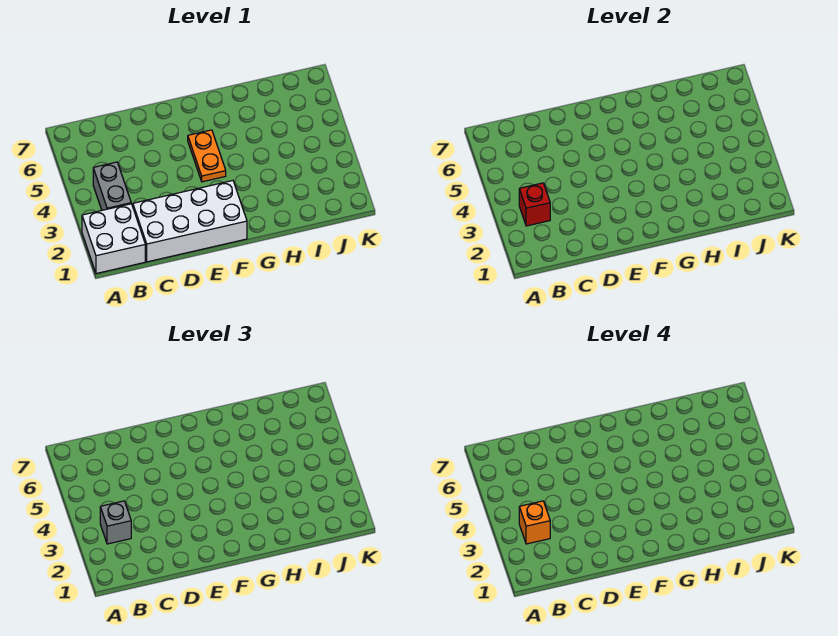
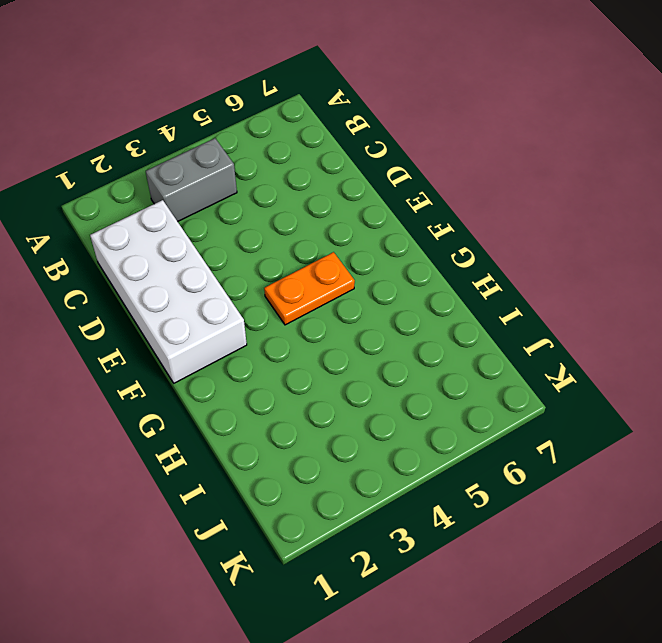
none -> white brick A1:B2 level 1
none -> red brick B3 level 2

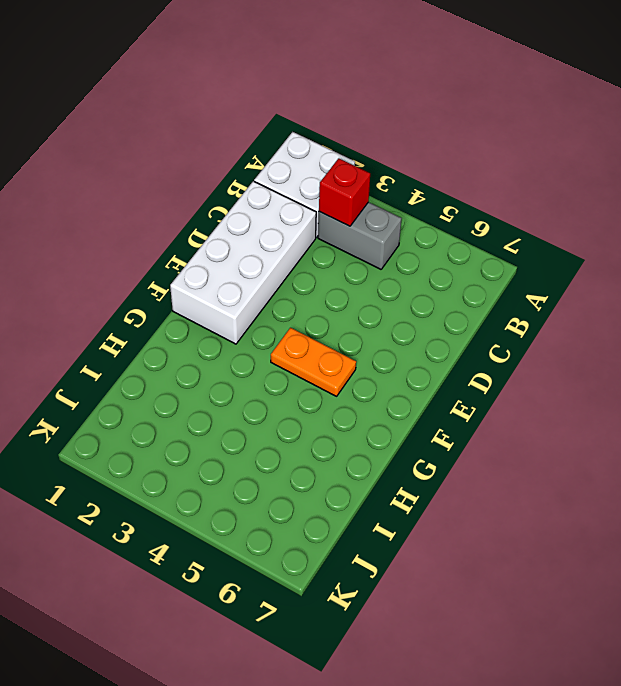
none -> grey brick B3 level 3
none -> orange brick B3 level 4

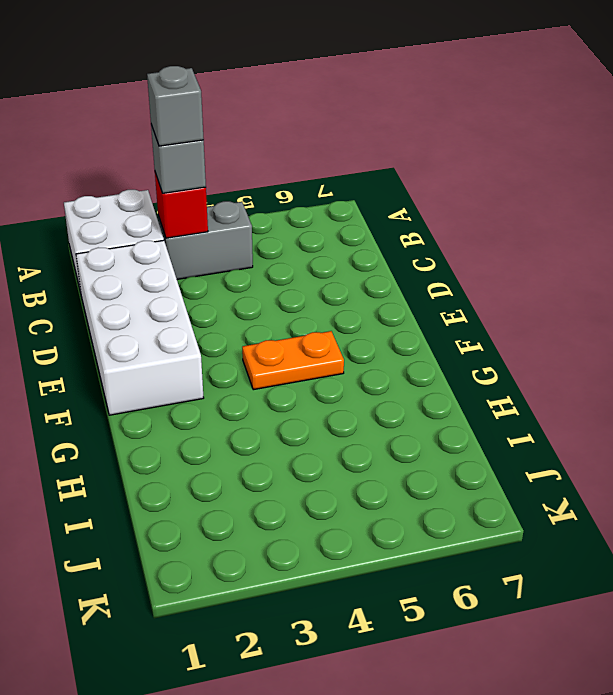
grey brick B3 level 4 -> orange brick B3 level 4

